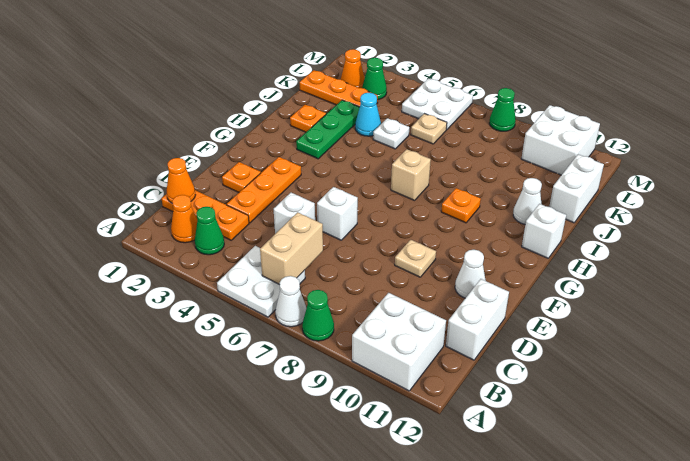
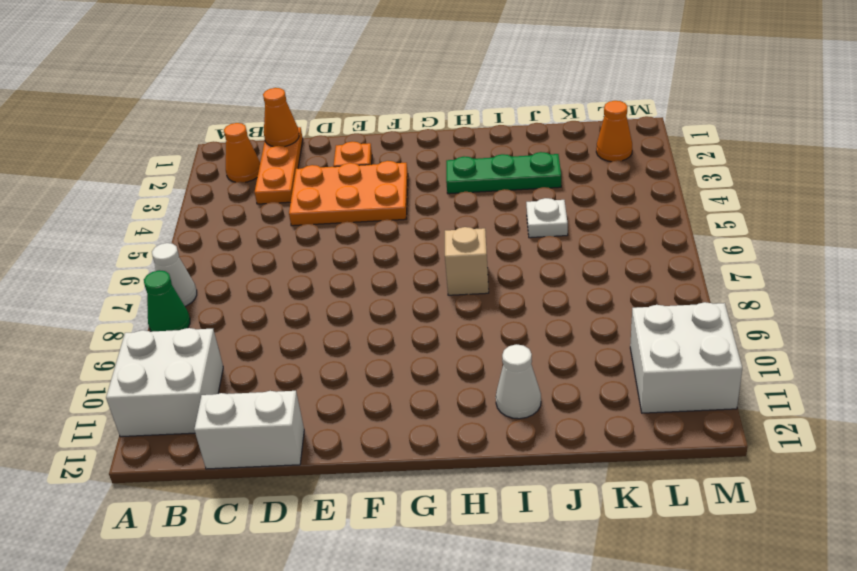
orange plate D3:F4 level 1 -> orange plate D3:F3 level 1
none -> white plate A5:B6 level 1
none -> green cone B3 level 1
none -> white brick D5 level 1
none -> white brick E6 level 1

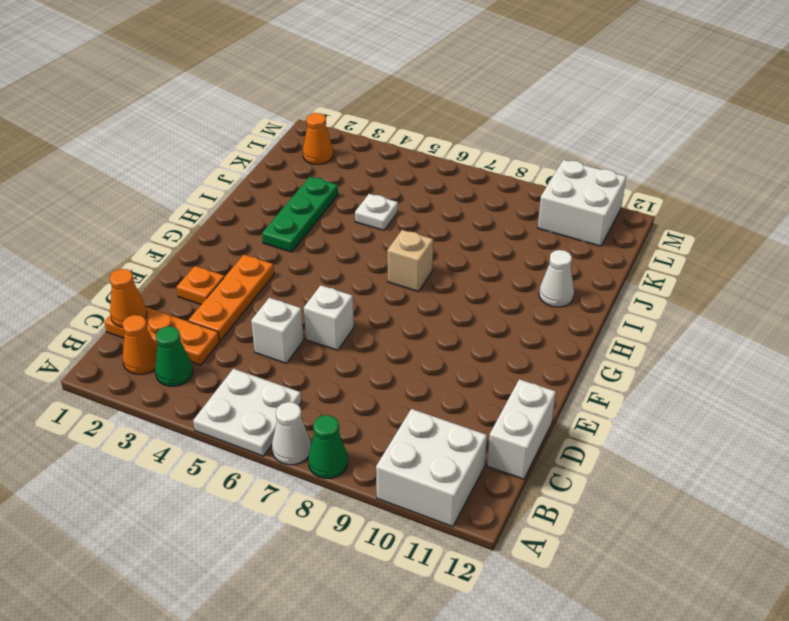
none -> tan plate E9 level 1
none -> white cone E11 level 1
none -> orange plate H9 level 1
none -> white brick H12 level 1

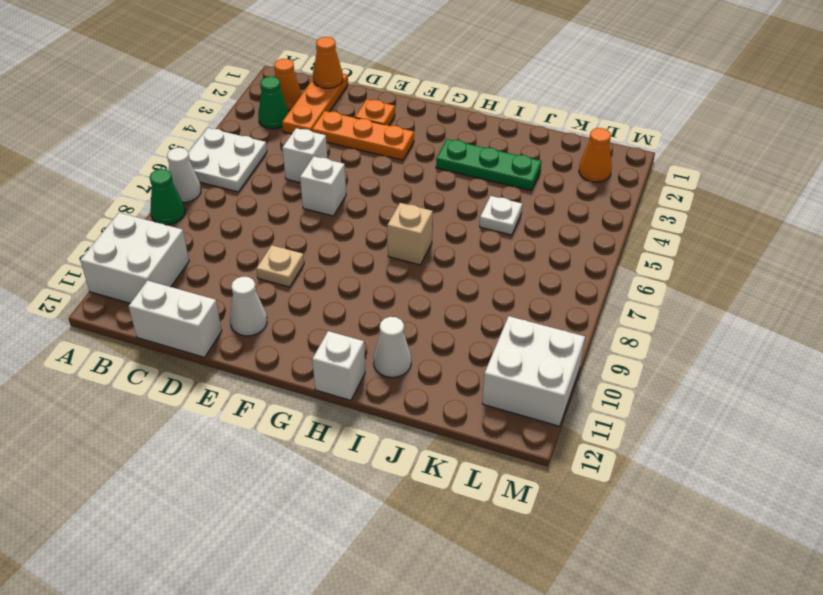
none -> orange plate H9 level 1
none -> orange plate I2 level 1
none -> cyan cone J4 level 1
none -> white brick J12:K12 level 1

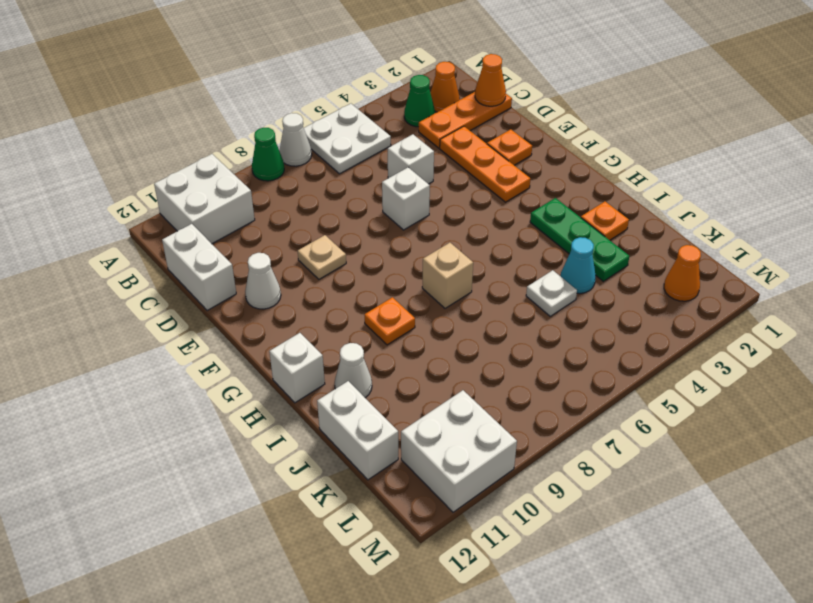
none -> orange plate K1:K3 level 1
none -> tan plate K6 level 1
none -> green cone L3 level 1
none -> white plate L5:M6 level 1

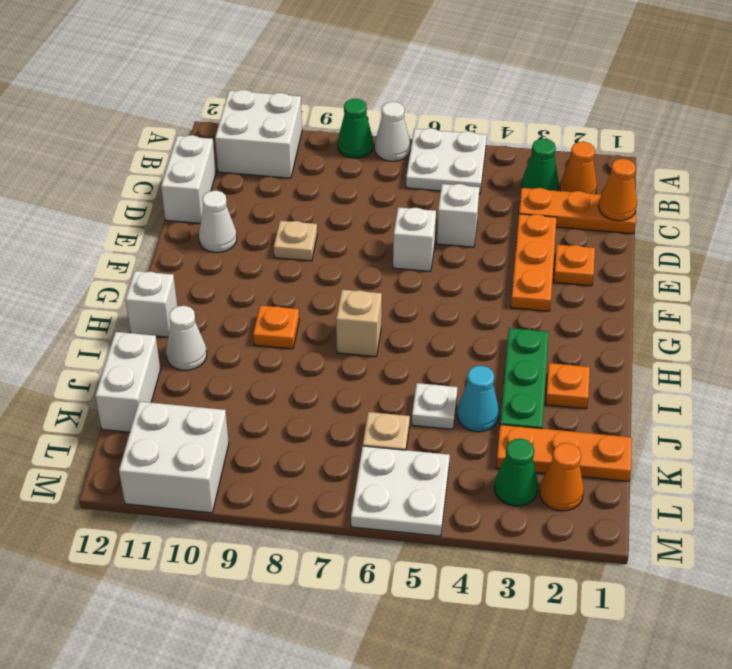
none -> green cone M8 level 1
none -> tan brick B6:C6 level 2

